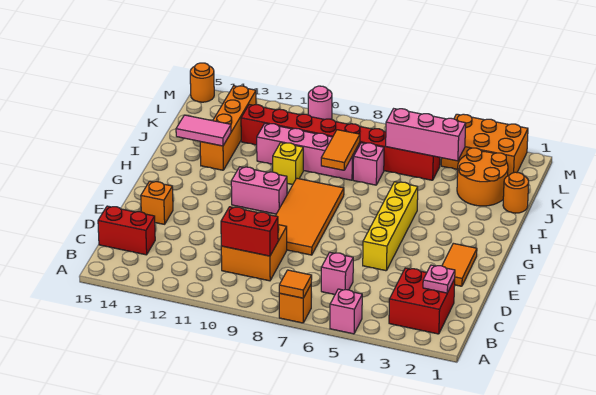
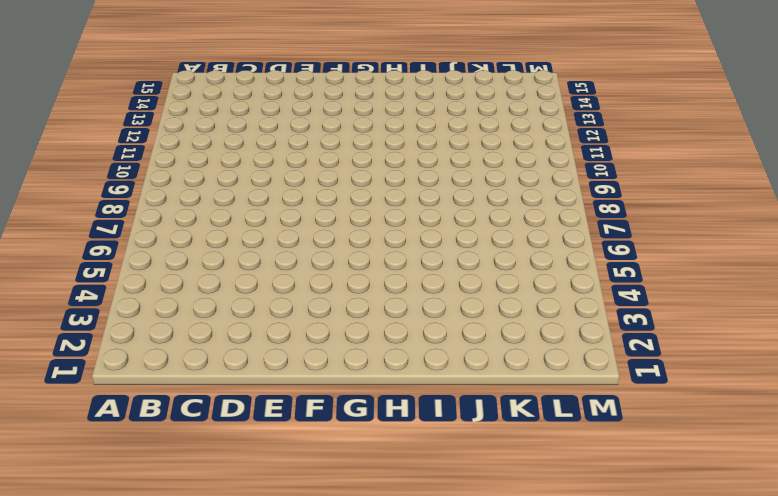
none -> pink brick A5 level 1
none -> orange brick A7 level 1
none -> red brick B2:C3 level 1

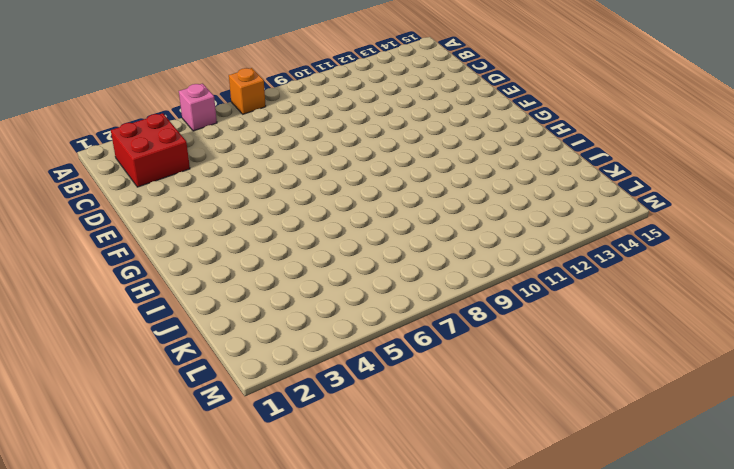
none -> pink brick C6 level 1
none -> orange brick C9:D10 level 1
none -> red brick C14:C15 level 1

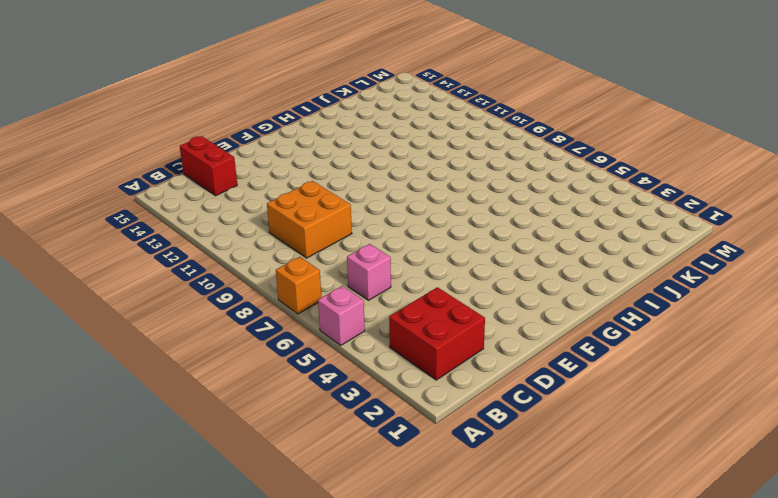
none -> orange tile E2:F2 level 1
none -> yellow brick E5:H5 level 1
none -> orange tile E8:H9 level 1

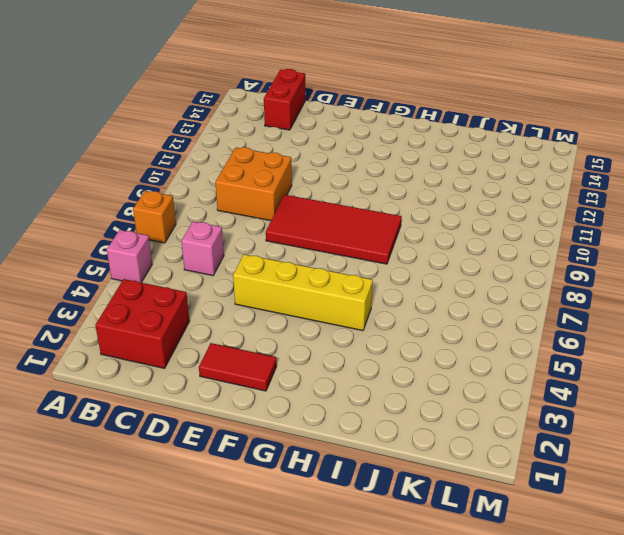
red tile E2:F2 level 1 -> orange tile E2:F2 level 1
red tile E8:H9 level 1 -> orange tile E8:H9 level 1
none -> orange brick E14 level 1
none -> pink brick G10:G11 level 1
none -> yellow brick I10 level 1

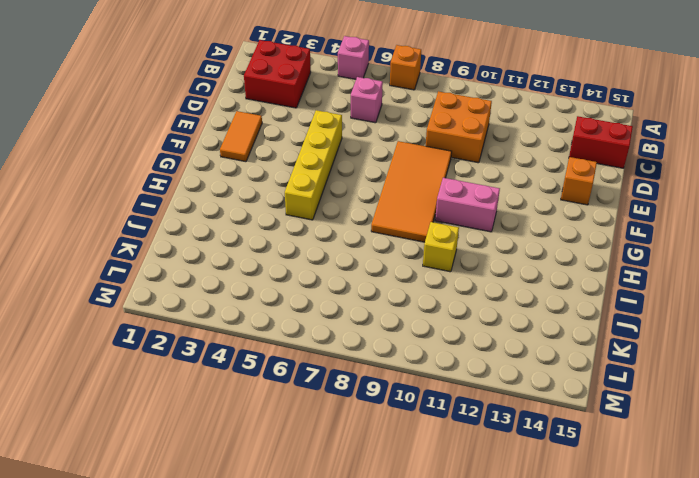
none -> orange brick I13:L13 level 1
none -> orange round brick J1 level 1
none -> orange round brick J2:K3 level 1

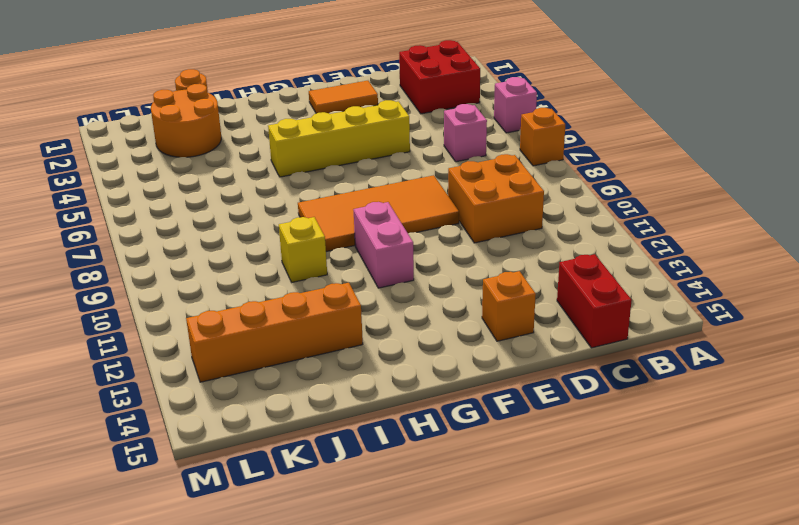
none -> pink brick J7 level 1
none -> pink brick J8:J11 level 1
none -> red brick K5:K12 level 1

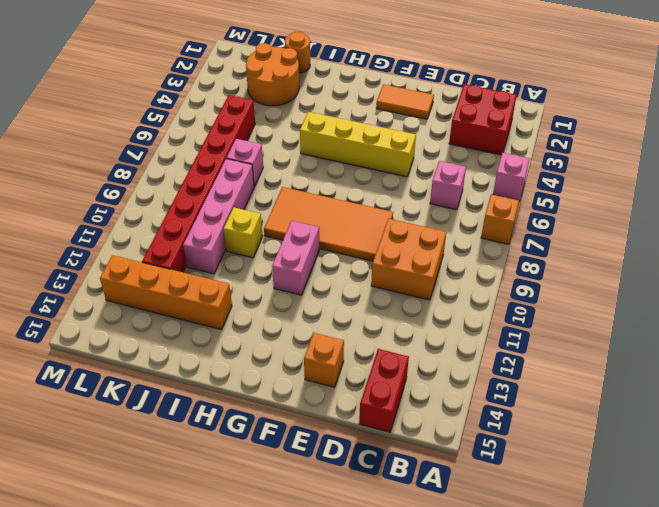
none -> orange brick L2:M4 level 1
none -> pink round brick M10 level 1
none -> orange round brick M15 level 1

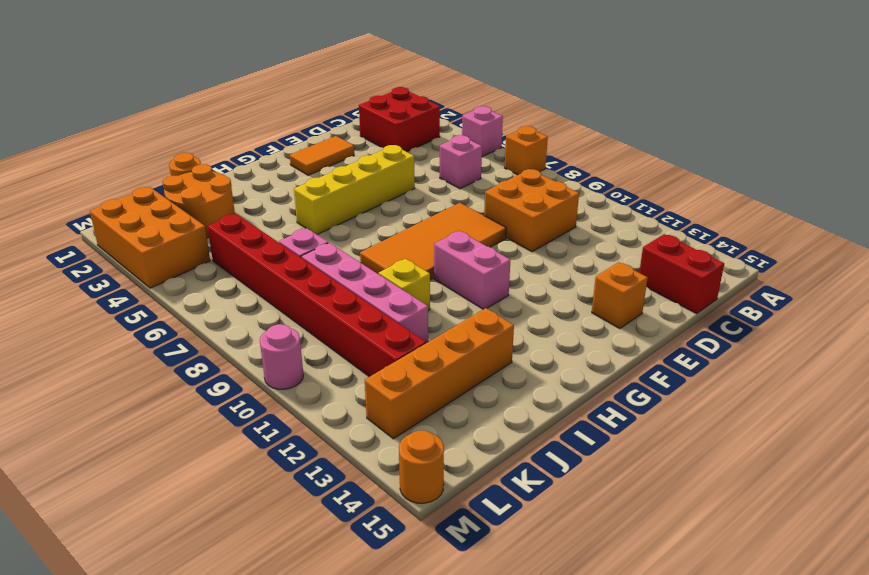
none -> orange tile A7 level 2
none -> pink plate C2 level 2
none -> red brick C9:C10 level 2

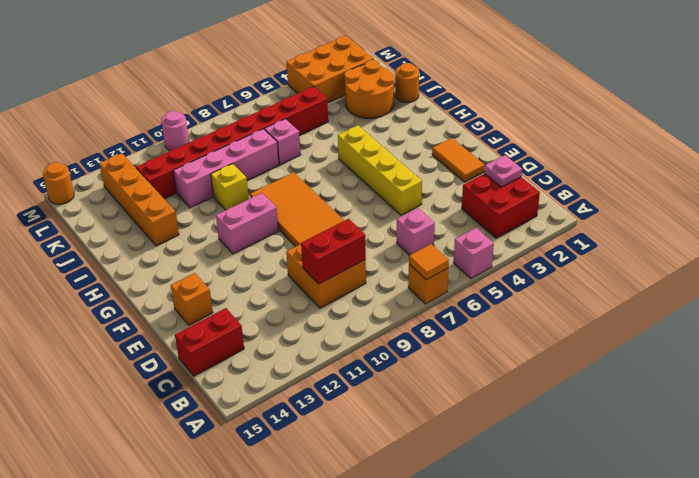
none -> orange tile I8:J8 level 2
none -> pink tile I13:I14 level 2
none -> pink brick K4:K6 level 2

